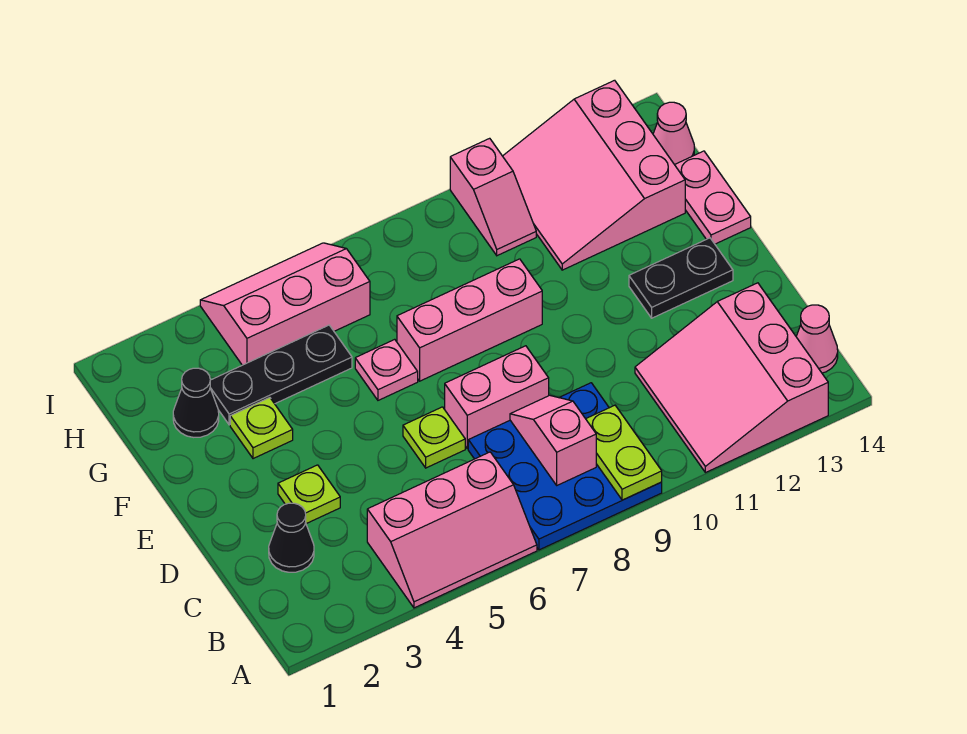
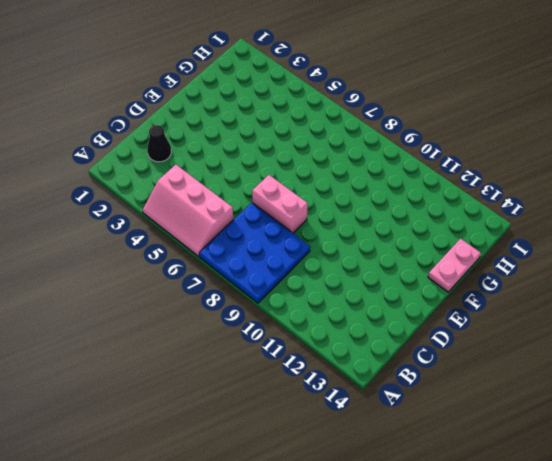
none -> pink slope A11:C13 level 1 top 13
none -> pink cone B14 level 1
none -> lime plate D3 level 1

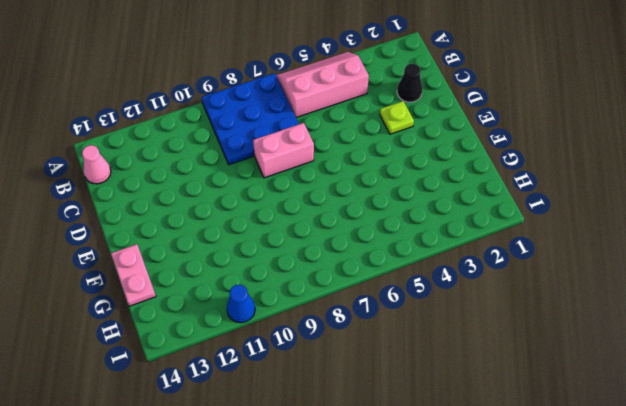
blue cone I11 level 1 -> pink slope G11:I13 level 1 top 13
none -> pink slope A11:C13 level 1 top 13
none -> lime plate D6 level 1
none -> black plate E12:E13 level 1

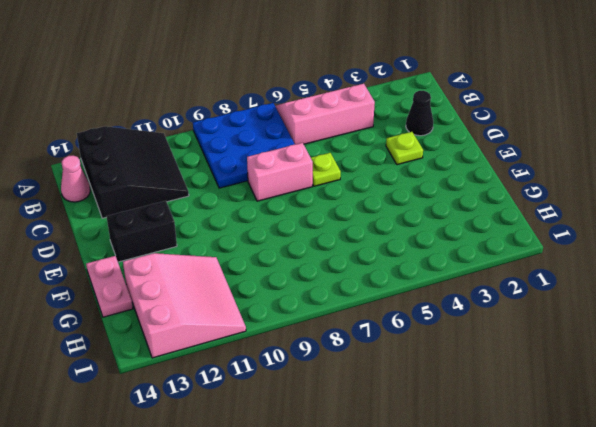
black slope A11:C13 level 1 top 13 -> pink slope A11:C13 level 1 top 13
black brick E12:E13 level 1 -> black plate E12:E13 level 1
none -> lime plate F3 level 1
none -> pink plate F6 level 1
none -> pink brick F7:F9 level 1

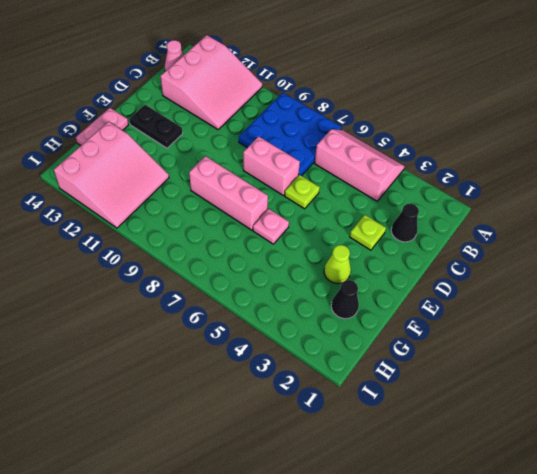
lime cone F3 level 1 -> lime plate F3 level 1
none -> black plate G3:G5 level 1
none -> pink slope H4:I6 level 1 top H
none -> pink slope H10:I10 level 1 top I

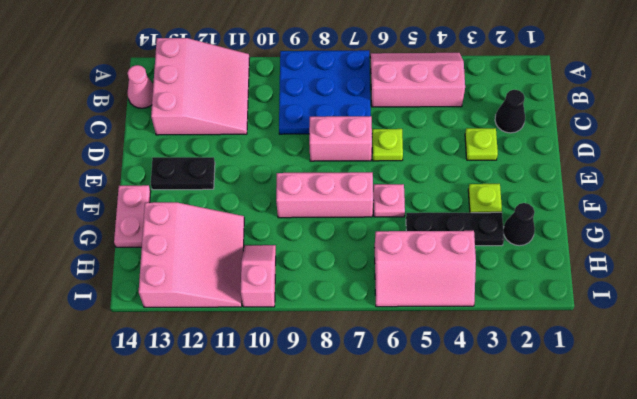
none -> pink cone H14 level 1
none -> lime plate A9:B9 level 2
none -> pink slope B8:C8 level 2 top B

